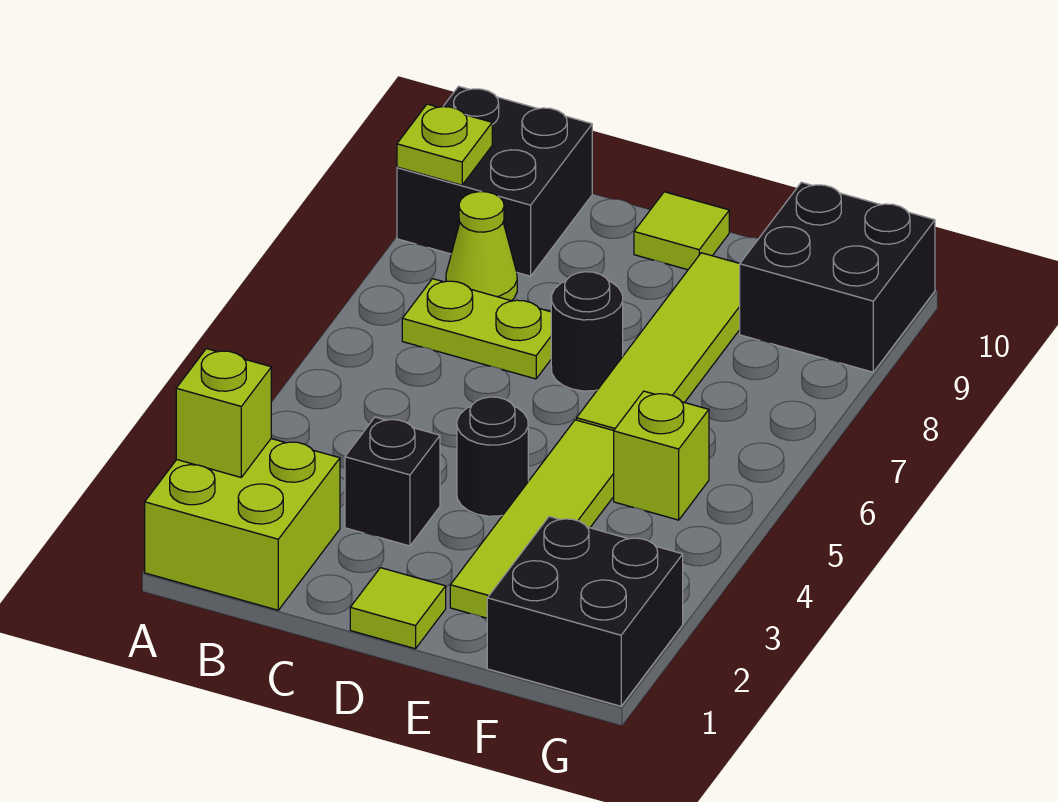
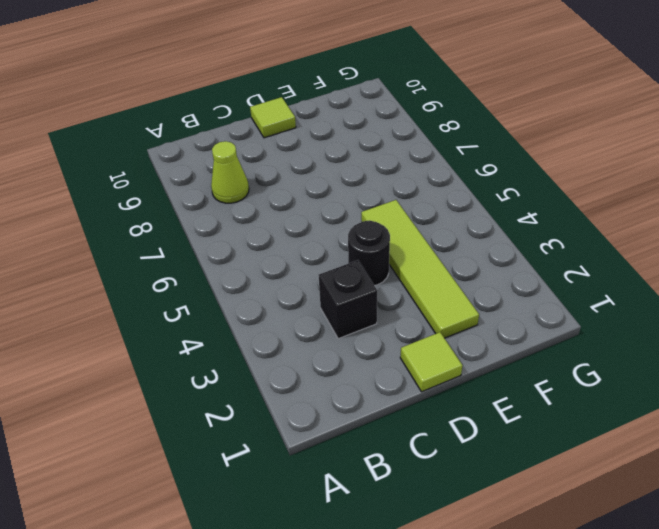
none -> lime brick A1:B2 level 1
none -> black brick A9:B10 level 1
none -> lime plate B7:C7 level 1

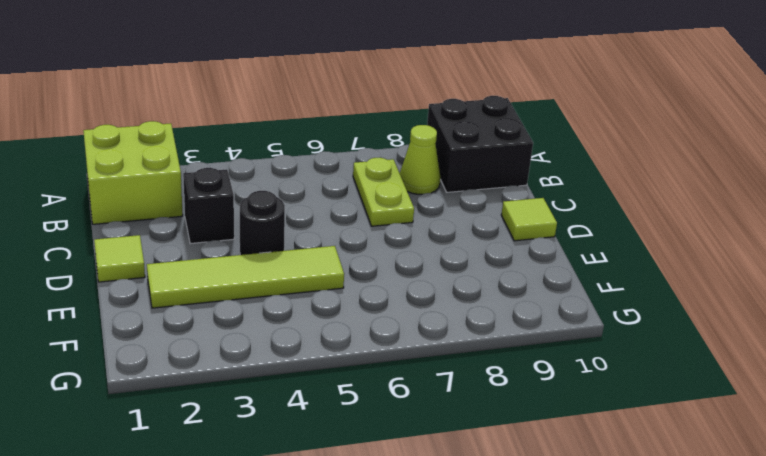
none -> black round brick D7 level 1
none -> lime tile E6:E9 level 1
none -> black brick F1:G2 level 1

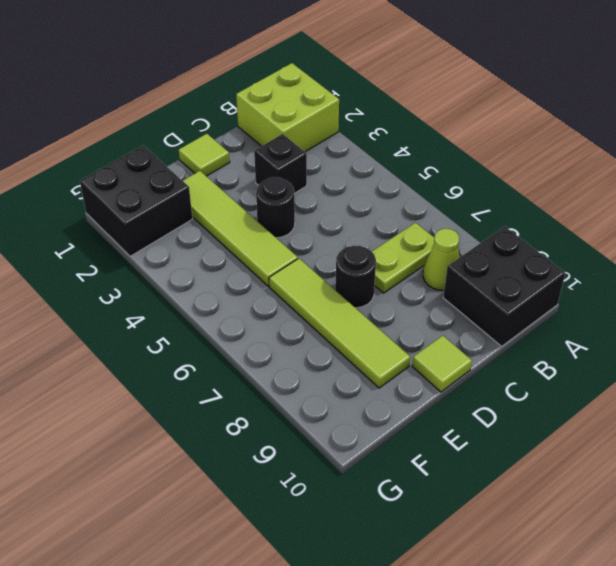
none -> lime brick F5 level 1
none -> black brick F9:G10 level 1
none -> lime brick A2 level 2

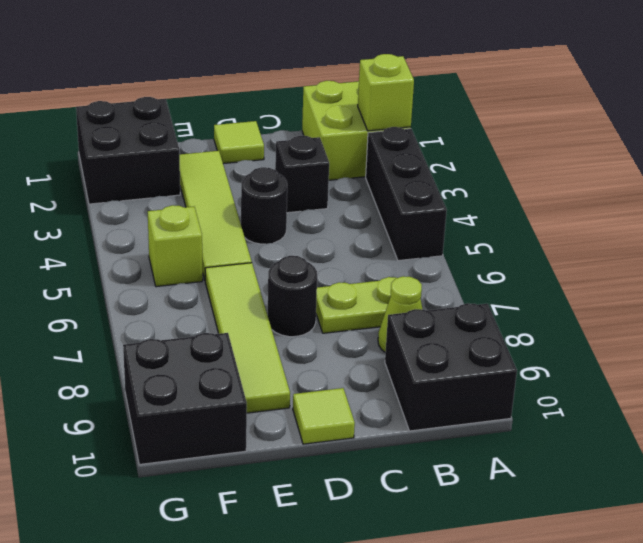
black brick A3:A5 level 1 -> none
none -> lime plate A9 level 2

